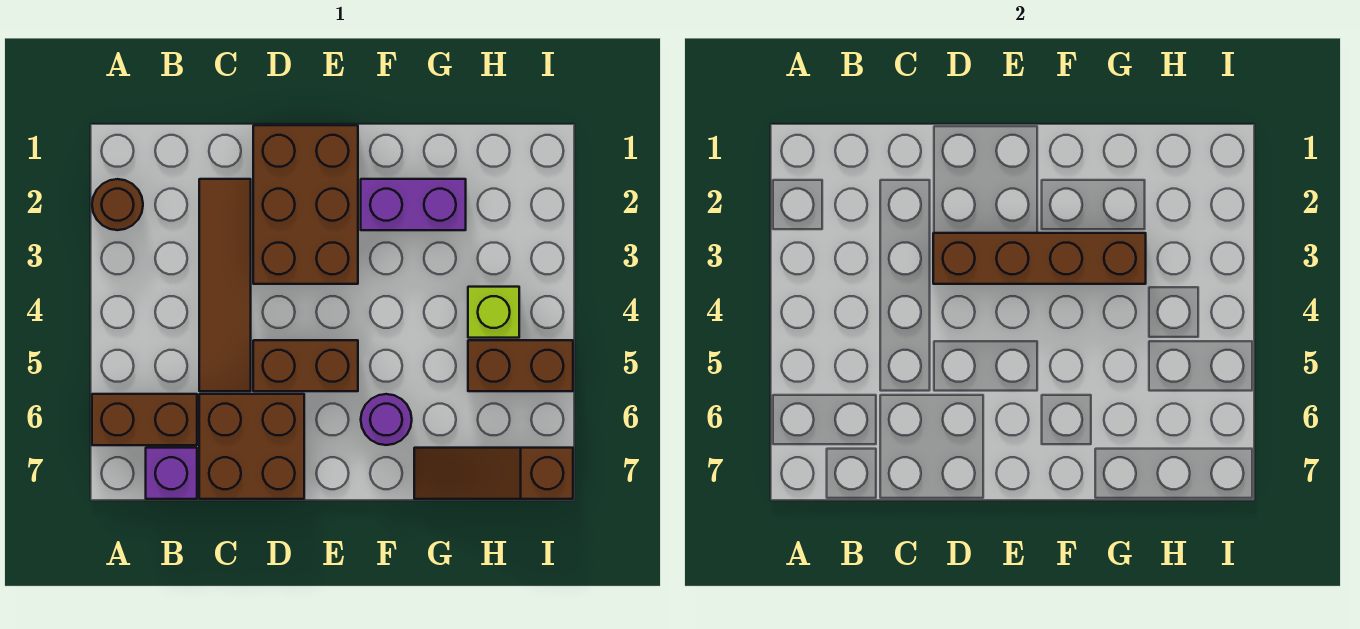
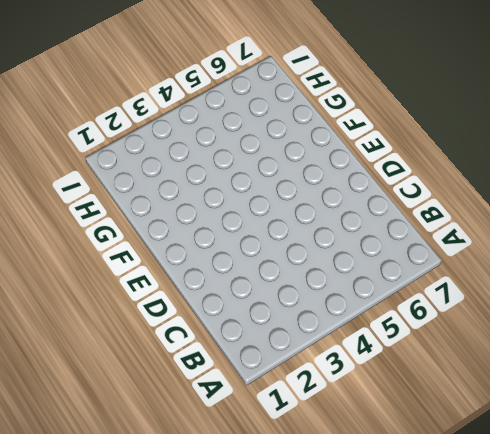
none -> brown round brick A2 level 1
none -> brown brick A6:B6 level 1
none -> purple brick B7 level 1

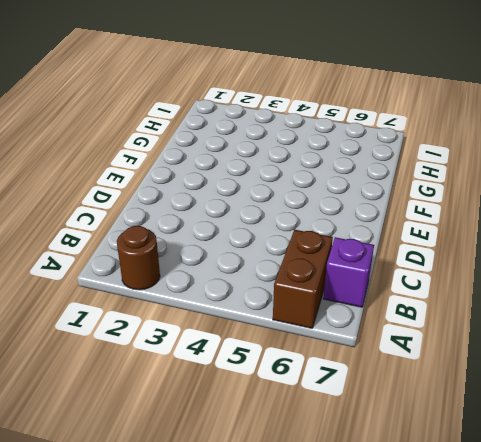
none -> brown tile C2:C5 level 1
none -> brown brick C6:D7 level 1
none -> brown brick D1:E3 level 1

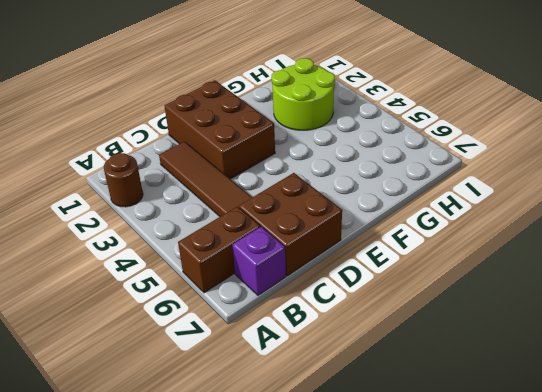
lime round brick G2:H3 level 1 -> purple brick F2:G2 level 1
none -> brown brick D5:E5 level 1
none -> purple round brick F6 level 1
none -> brown slope G7:I7 level 1 top I

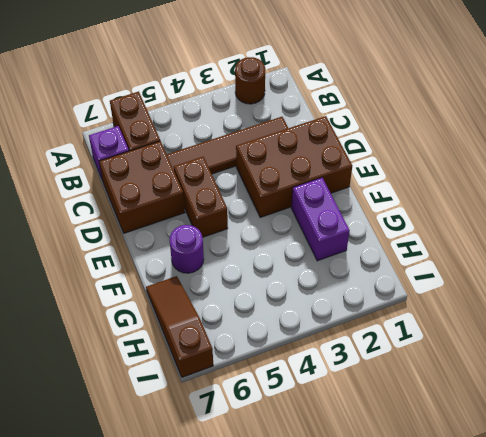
none -> lime brick H4 level 1
none -> brown brick H5:I5 level 1
none -> brown brick D3:G3 level 2

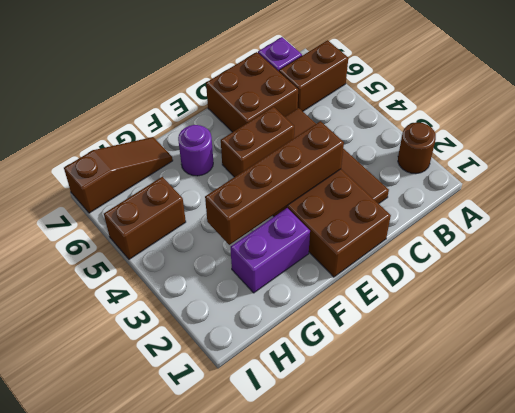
none -> lime brick H4 level 1

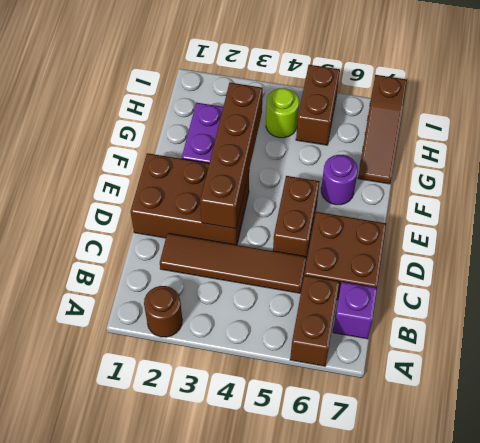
lime round brick H4 level 1 -> lime brick H4 level 1

